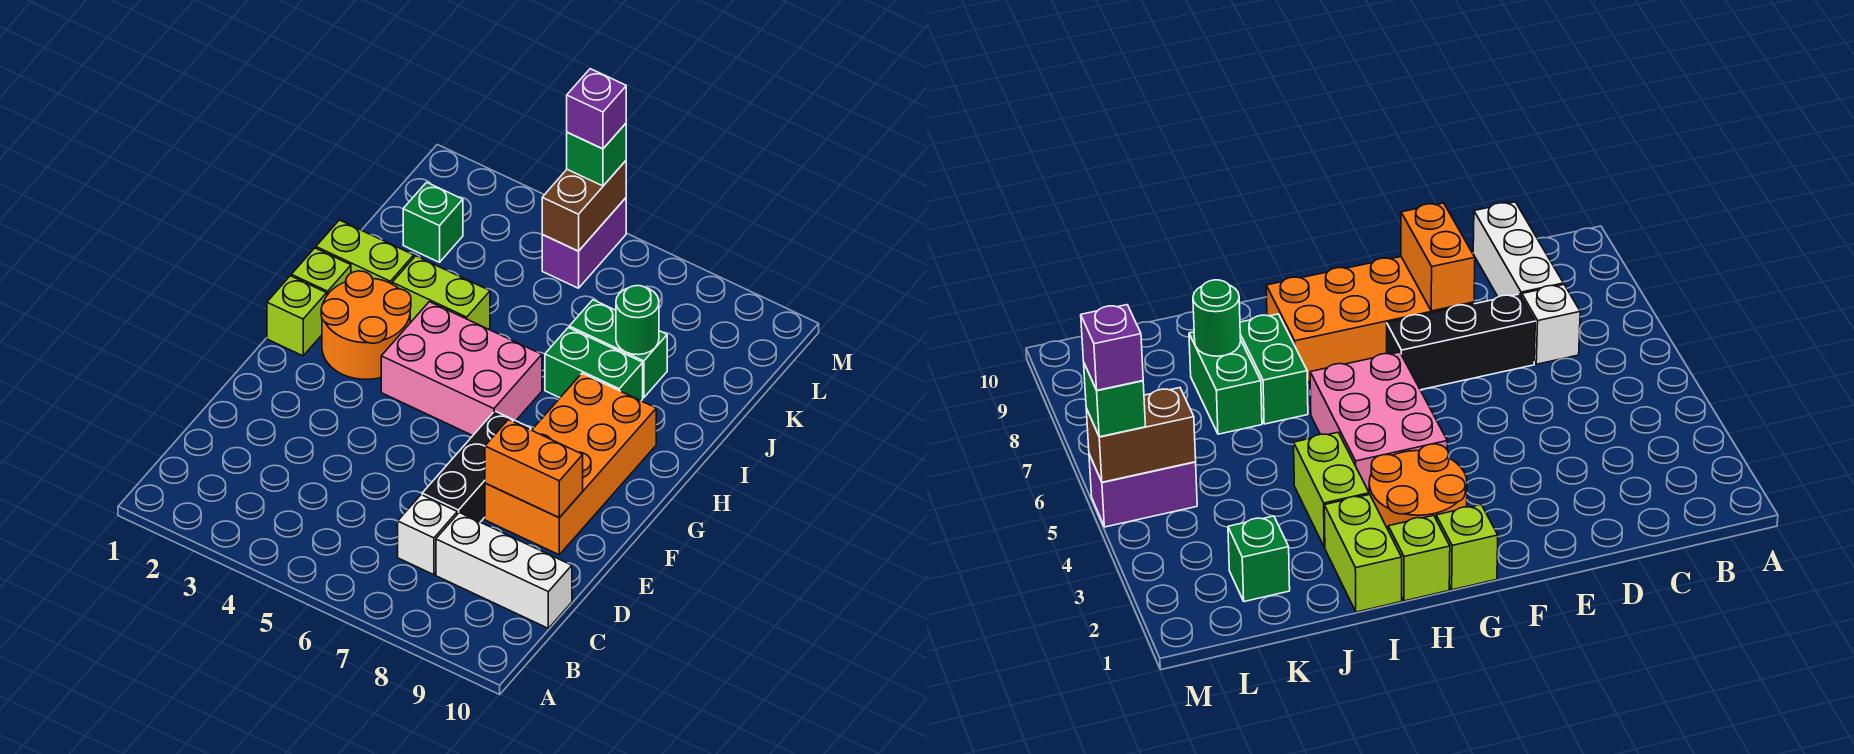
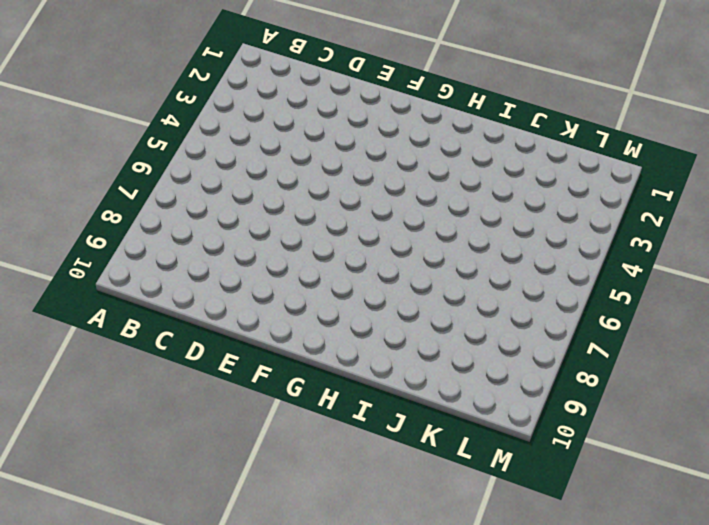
none -> white brick C7 level 1
none -> white brick C8:C10 level 1
none -> black brick D7:F7 level 1

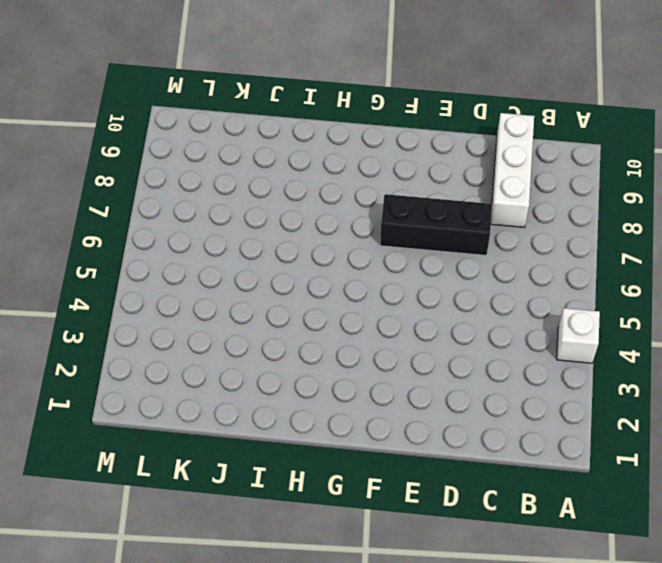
white brick A4 level 1 -> white brick C7 level 1
none -> orange brick E8:H9 level 1
none -> lime brick G1 level 1
none -> orange round brick G2:H3 level 1

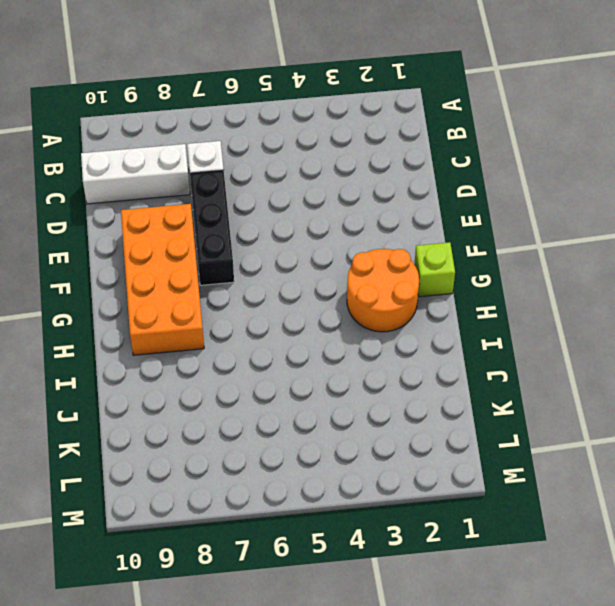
none -> pink brick G4:H6 level 1
none -> lime brick H1 level 1
none -> lime brick I1:I2 level 1

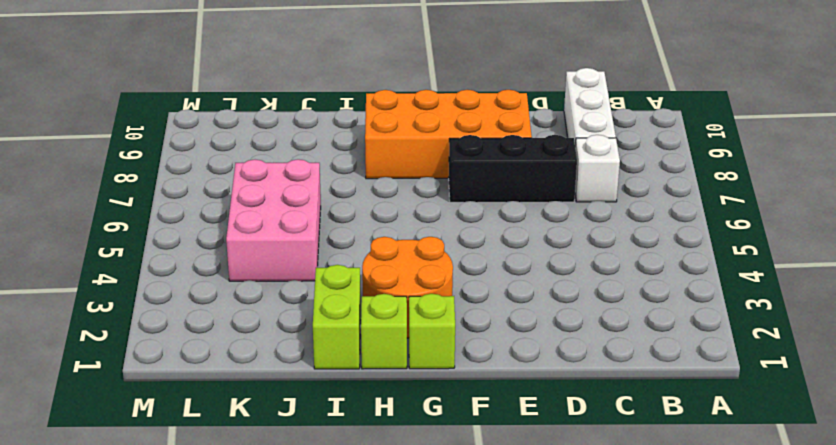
pink brick J4:K6 level 1 -> pink brick G4:H6 level 1
none -> lime brick I3:I4 level 1
none -> green brick I7:I8 level 1
none -> green brick J7:J8 level 1

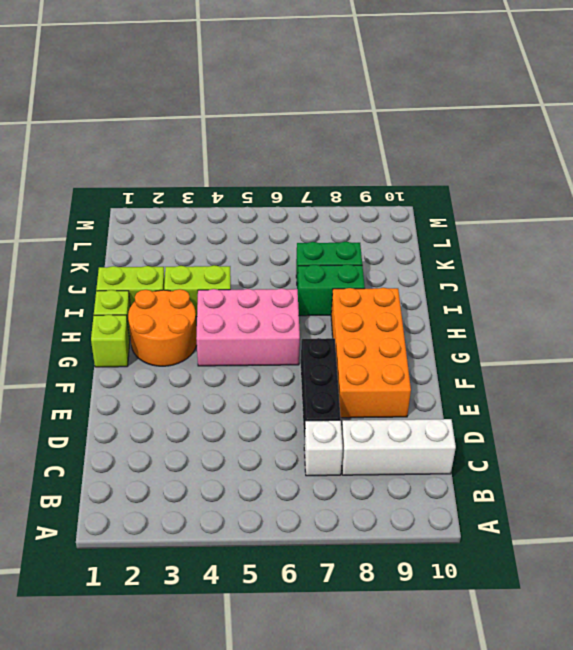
none -> green brick K2 level 1
none -> purple brick L5:M5 level 1
none -> orange brick E8:E9 level 2

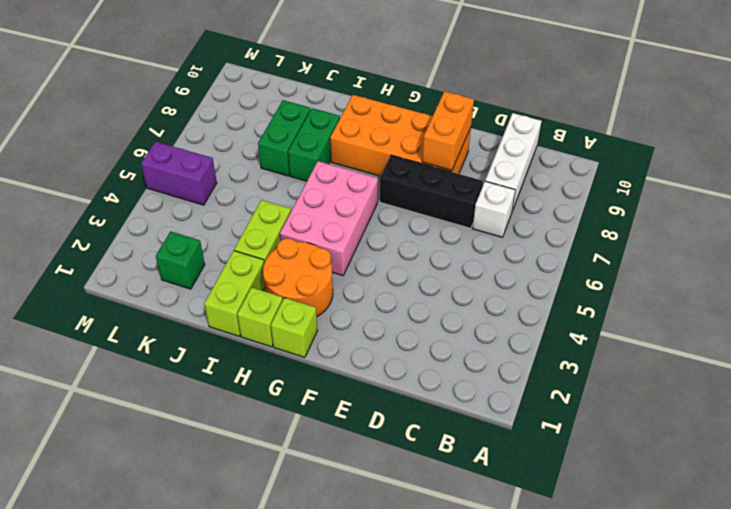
none -> green round brick J8 level 2
none -> brown brick L5:M5 level 2
none -> green brick M5 level 3

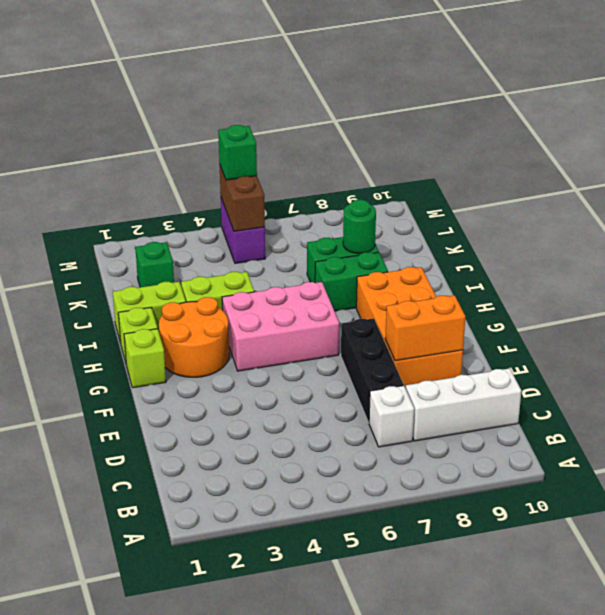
none -> purple brick M5 level 4

